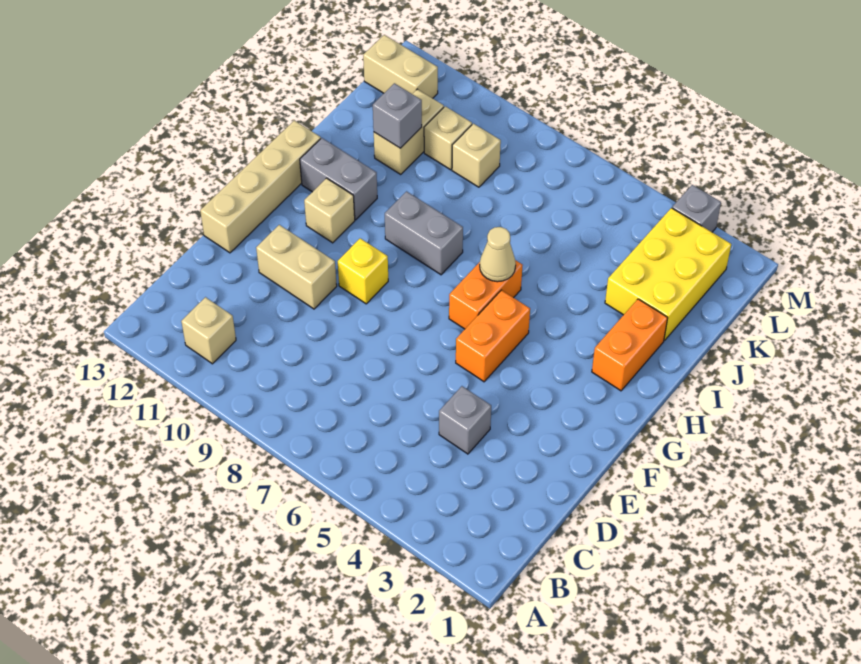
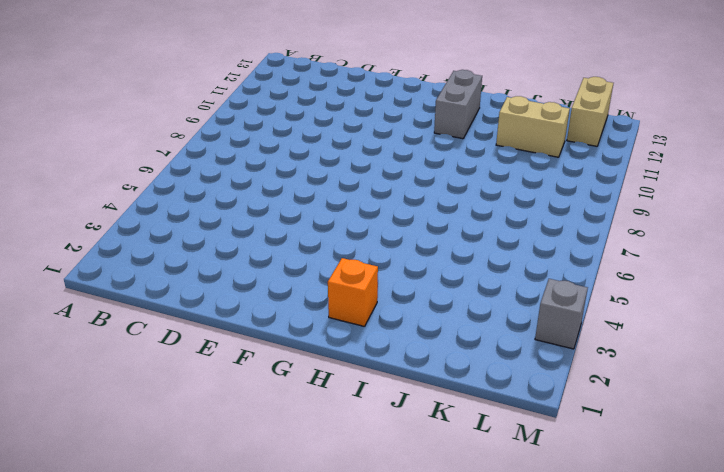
orange brick H2 level 1 -> orange brick H2:I2 level 1
none -> tan brick B11 level 1
none -> grey brick D4 level 1
none -> tan brick E10:E11 level 1

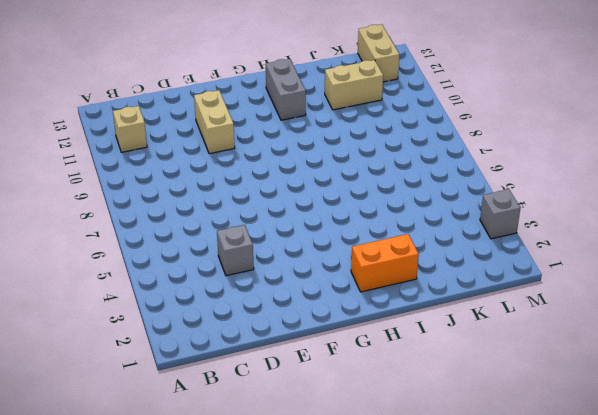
none -> tan brick E13:H13 level 1
none -> orange brick F5:G5 level 1
none -> yellow brick F9 level 1

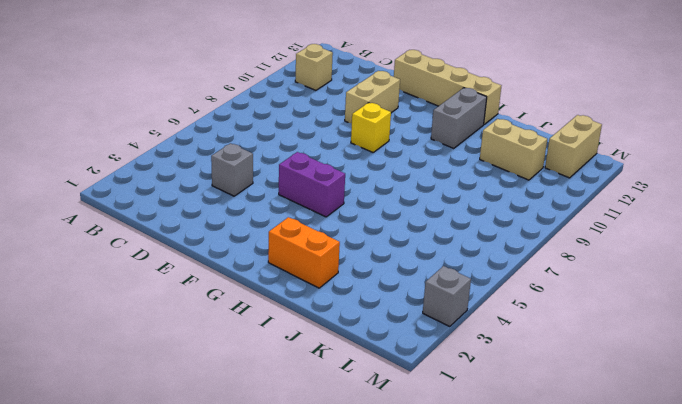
purple brick F5:G5 level 1 -> orange brick F5:G5 level 1
none -> orange brick G6:H6 level 1
none -> tan brick G11 level 1
none -> grey brick H8:H9 level 1

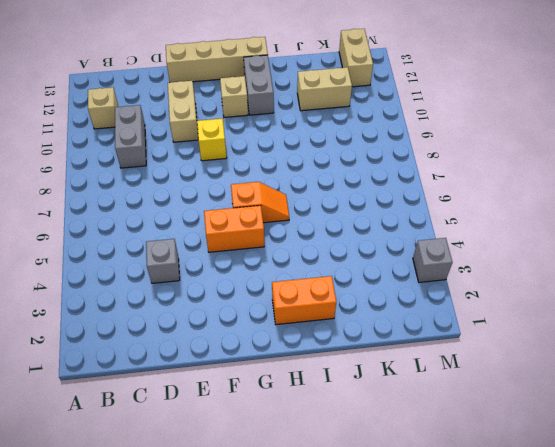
grey brick C9:C10 level 1 -> grey brick H8:H9 level 1
orange slope G6:H6 level 1 top G -> orange brick G6:H6 level 1
none -> yellow brick J2:L3 level 1
none -> tan brick K9 level 1
none -> tan brick K10 level 1

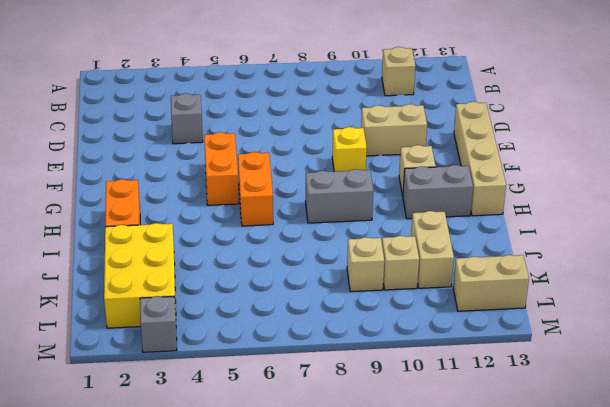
none -> tan cone H6 level 2
none -> grey brick J11 level 2

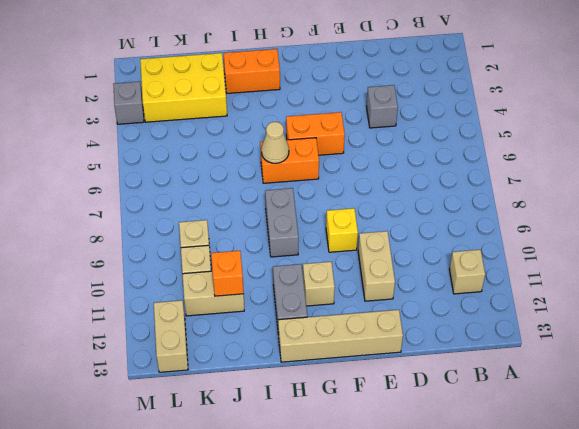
orange brick J11 level 2 -> grey brick J11 level 2

